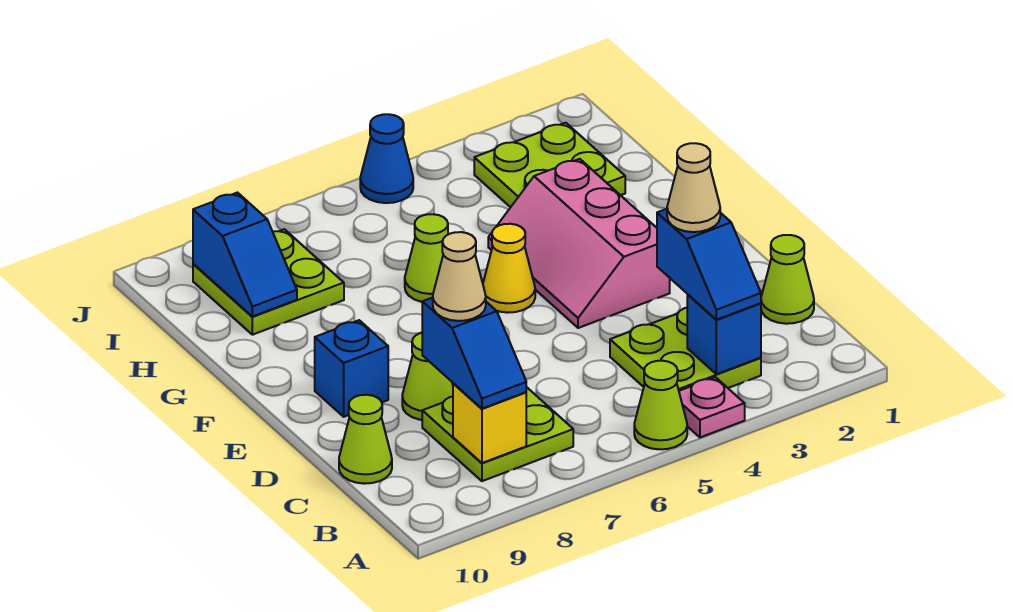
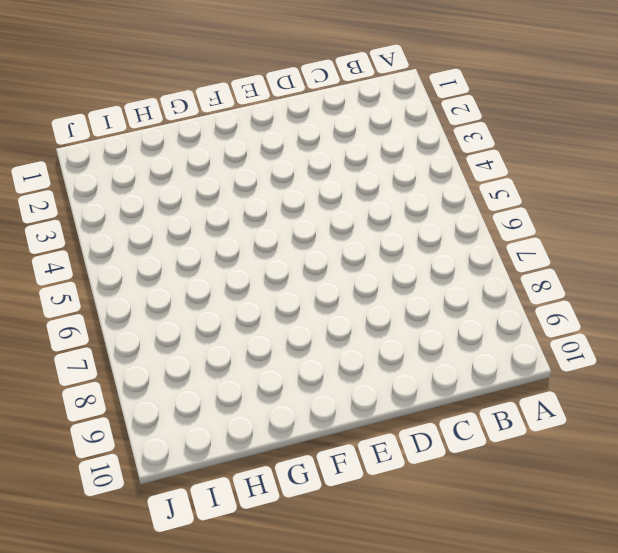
none -> pink plate A4 level 1
none -> lime cone A5 level 1
none -> lime plate B3:C4 level 1

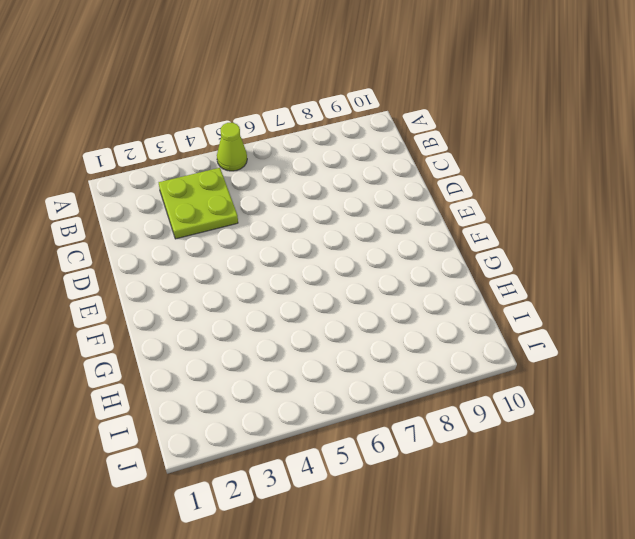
none -> pink plate A4 level 1
none -> lime plate B7:C8 level 1
none -> lime cone C1 level 1

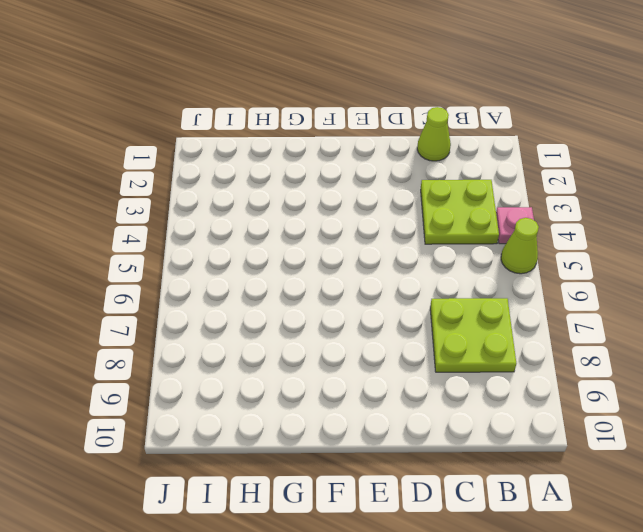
none -> lime cone C10 level 1
none -> lime cone D8 level 1
none -> pink slope E3:G4 level 1 top 3

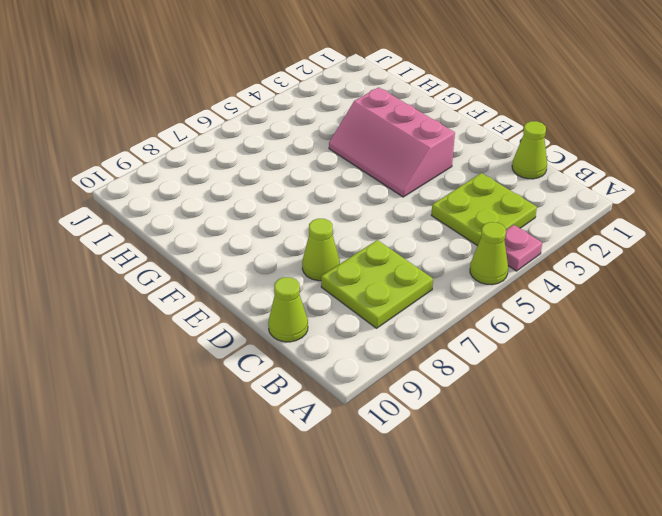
none -> blue brick E9 level 1
none -> yellow cone F5 level 1
none -> lime cone G6 level 1

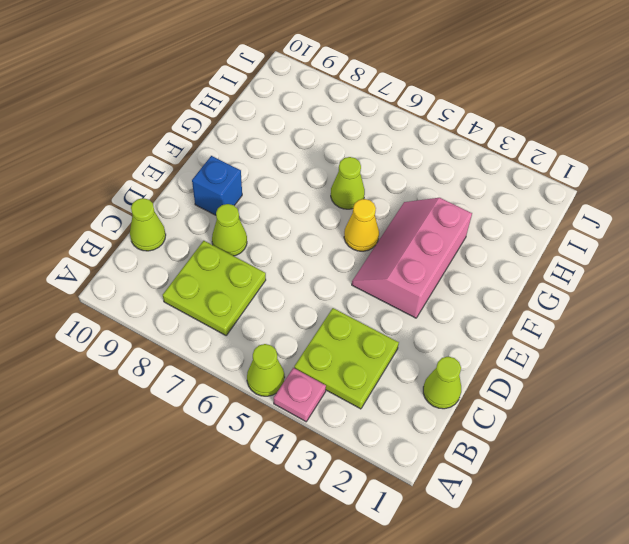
none -> lime plate H2:I3 level 1
none -> lime plate H8:I9 level 1
none -> blue cone J5 level 1

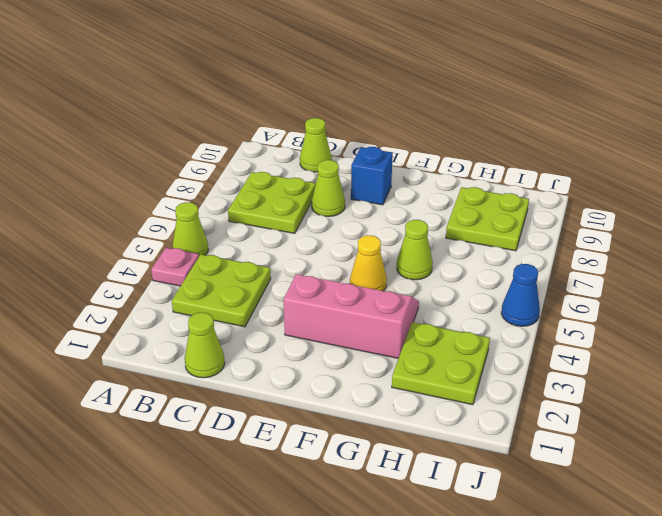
none -> blue brick B3 level 2
none -> yellow brick B8 level 2
none -> blue slope H9:I9 level 2 top I

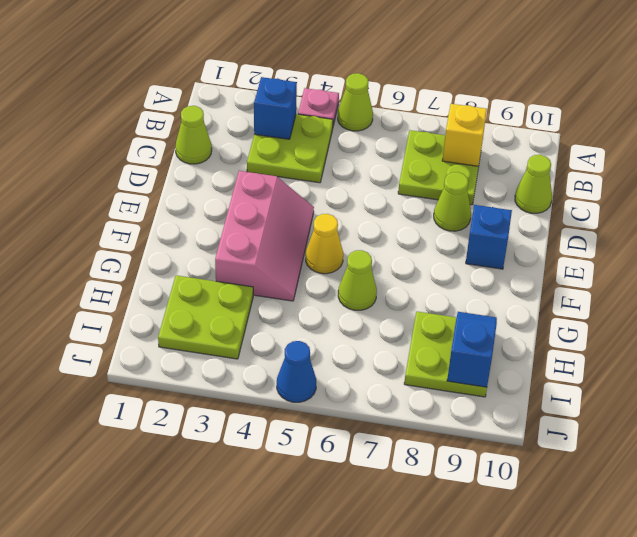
none -> blue slope B3:C3 level 3 top C
none -> blue slope B8:C8 level 3 top C
none -> tan cone C3 level 4

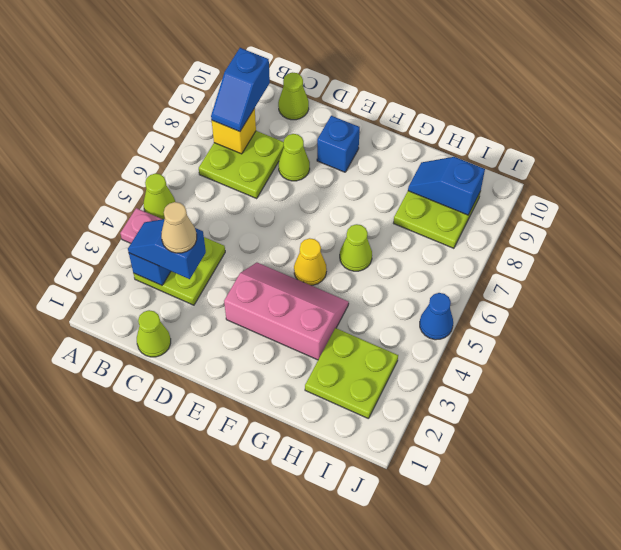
blue slope B8:B9 level 3 top 9 -> blue slope B8:C8 level 3 top C
none -> tan cone C8 level 4

